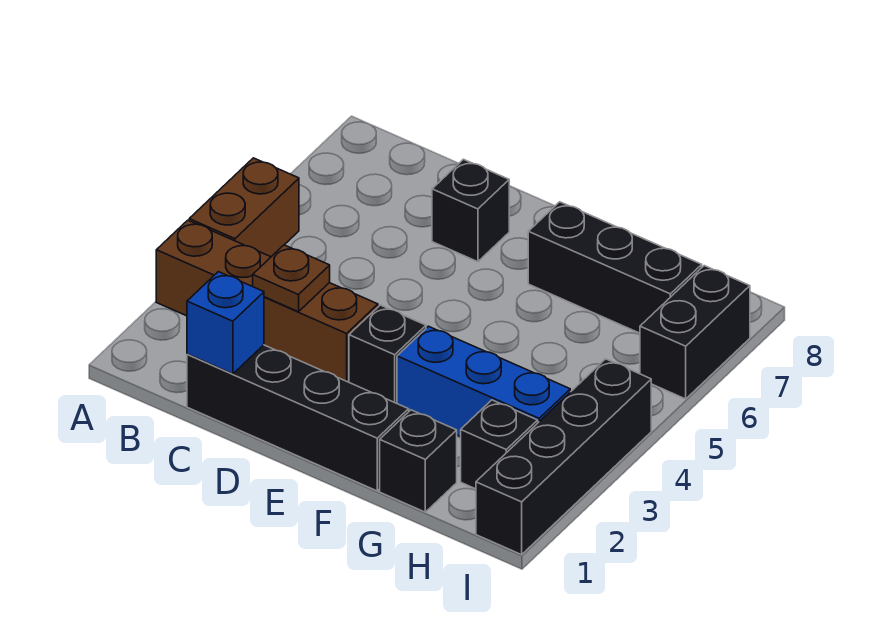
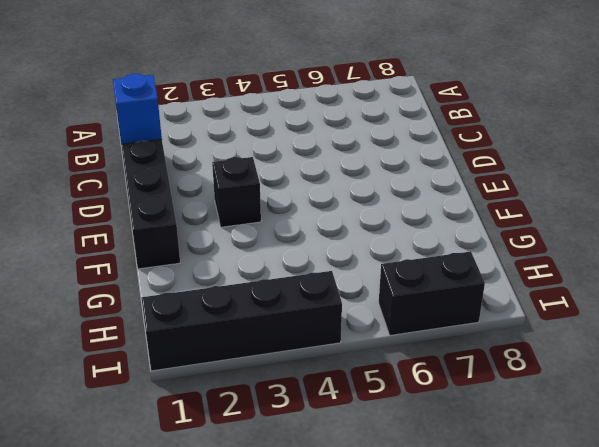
none -> brown brick A3:D3 level 1
none -> brown brick A4:A5 level 1
none -> black brick D7 level 1

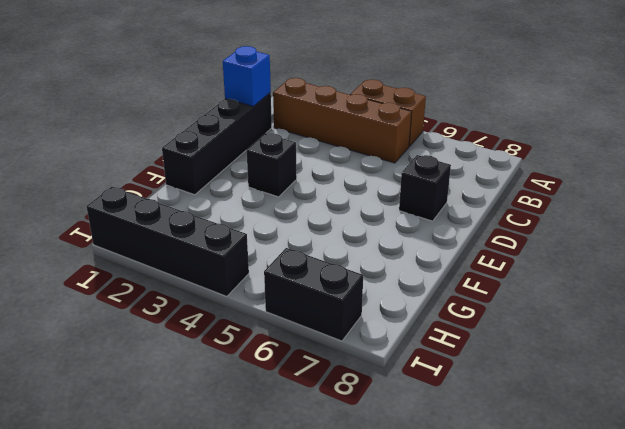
brown brick B2:B5 level 1 -> brown brick A3:D3 level 1
none -> blue brick F3:H3 level 1
none -> black brick F7:H7 level 1
none -> black brick G1 level 1

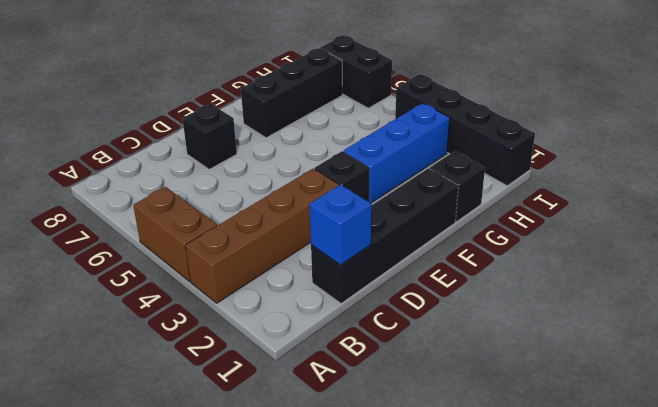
none -> black brick H2 level 1
none -> brown plate C3 level 2

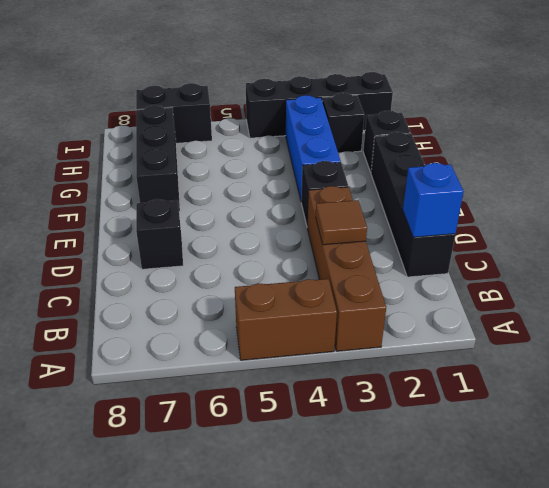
brown tile C3 level 2 -> brown plate C3 level 2

